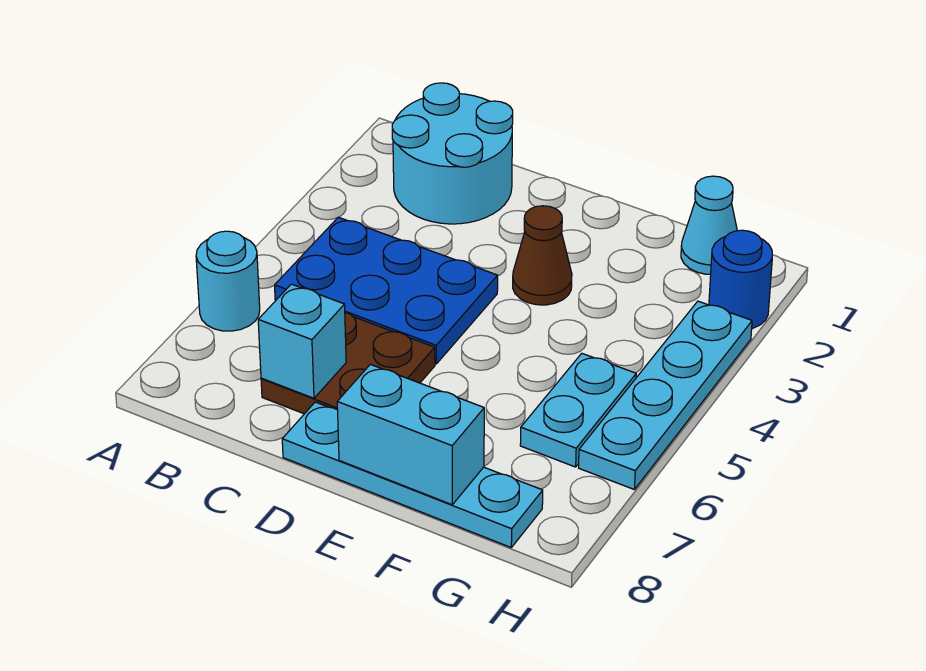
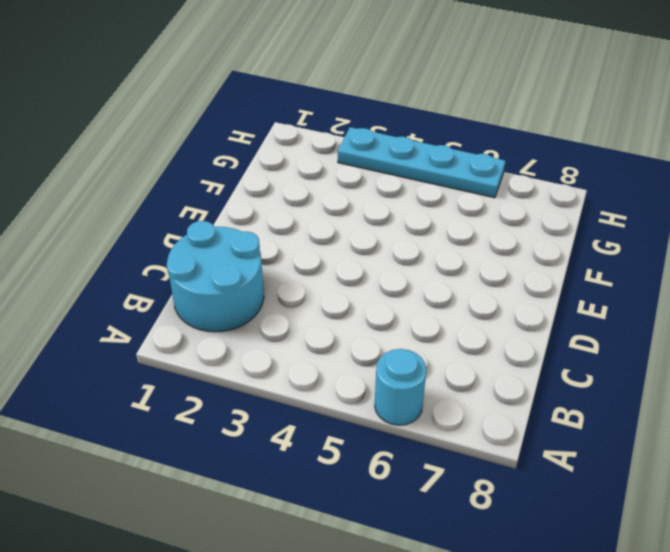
none -> blue plate B4:D5 level 1
none -> brown plate C6:D7 level 1
none -> cyan plate D8:G8 level 1

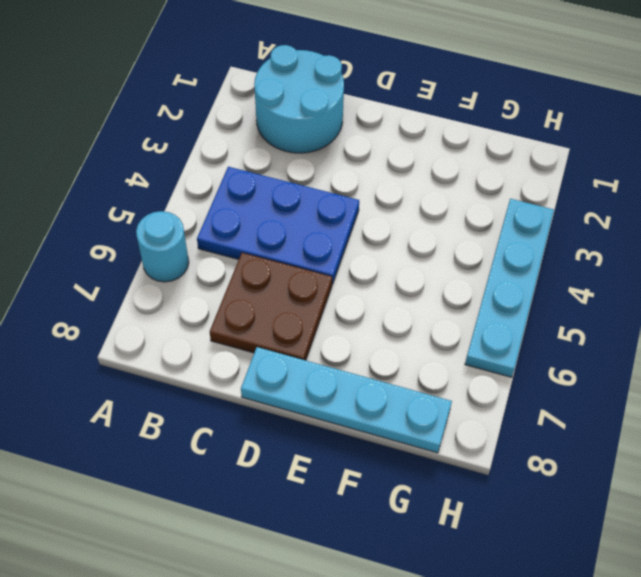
none -> brown cone E3 level 1
none -> cyan cone G1 level 1
none -> cyan plate G5:G6 level 1

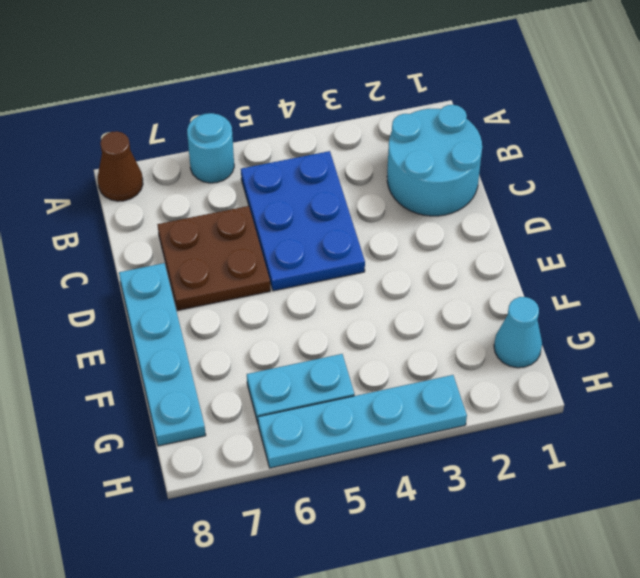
brown cone A8 level 1 -> brown cone E3 level 1
none -> blue round brick H2 level 1
none -> cyan brick C7 level 2
none -> cyan brick E8:F8 level 2

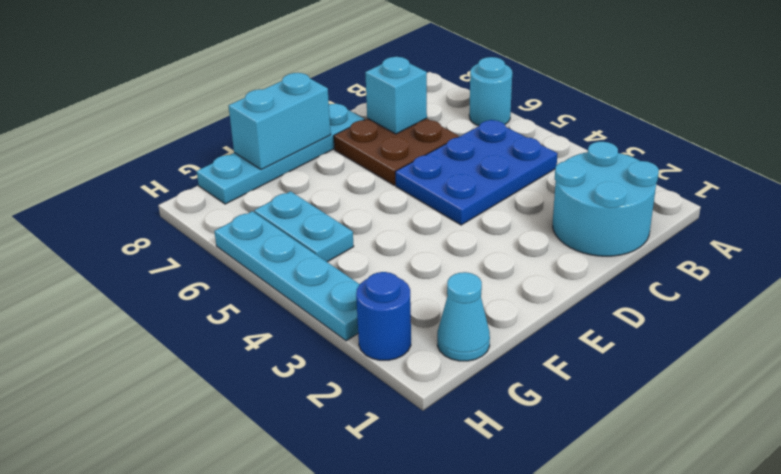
none -> brown cone E3 level 1

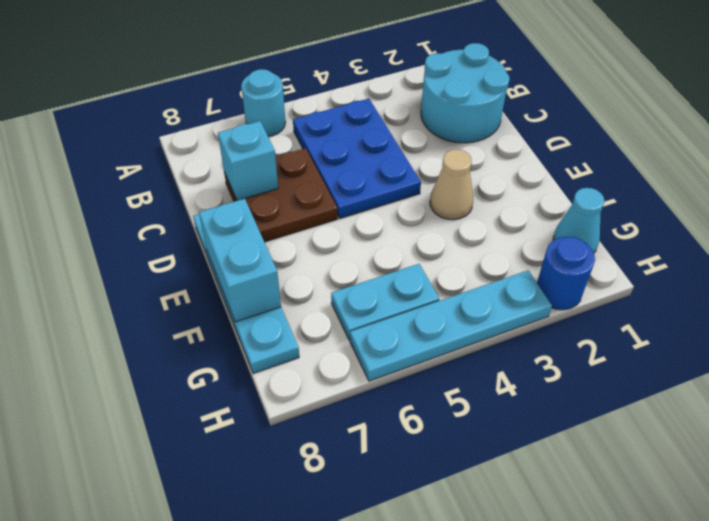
tan cone E3 level 1 -> brown cone E3 level 1

